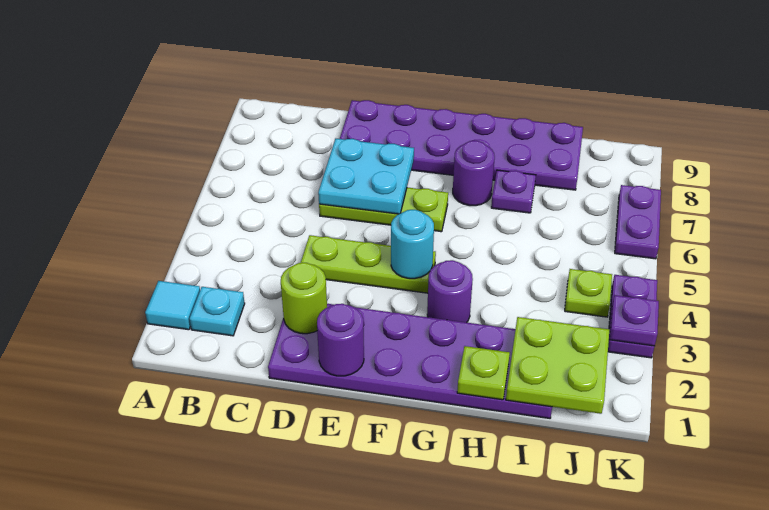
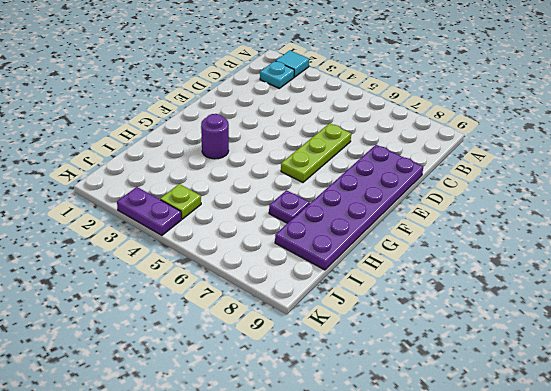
none -> purple plate D1:I2 level 1
none -> lime plate D4:F4 level 1
none -> purple round brick G7 level 1

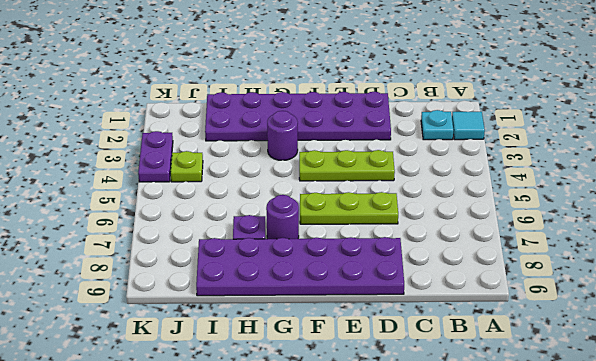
none -> purple plate K6:K7 level 1
none -> lime round brick D2 level 2
none -> cyan plate D6:E7 level 2

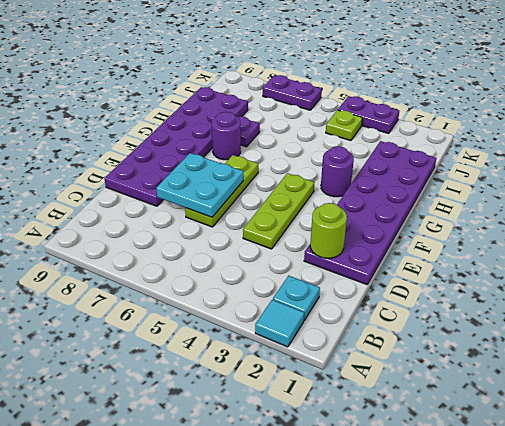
none -> purple round brick E1 level 2
none -> cyan round brick F4 level 2
none -> lime plate H1 level 2

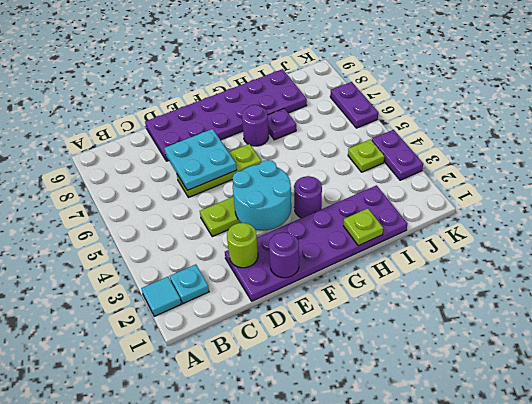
cyan round brick E3:F4 level 2 -> cyan round brick F4 level 2
none -> lime plate I1:J2 level 2
none -> purple plate K3 level 2

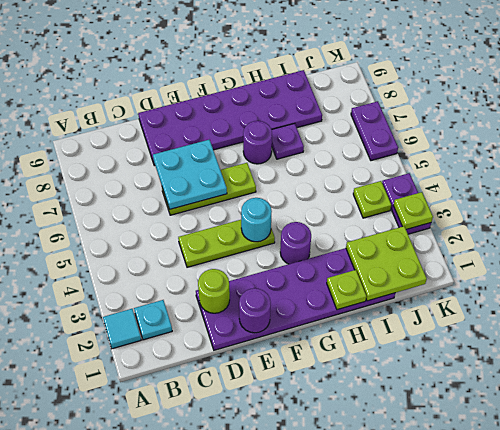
lime plate K3 level 2 -> purple plate K3 level 2

